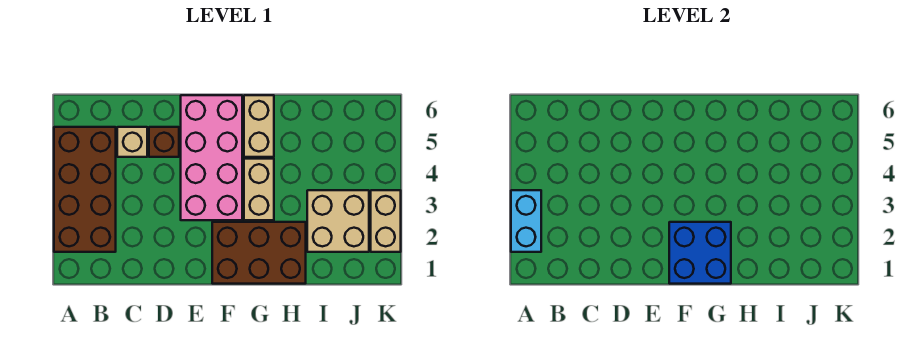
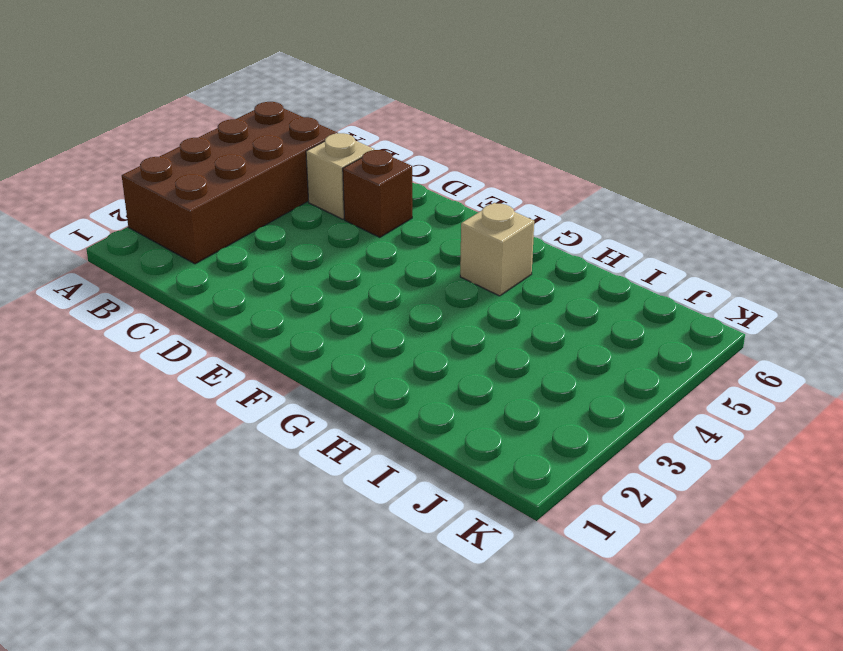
tan brick G5 level 1 -> tan brick G5:G6 level 1
none -> pink brick E3:F6 level 1
none -> brown brick F1:H2 level 1

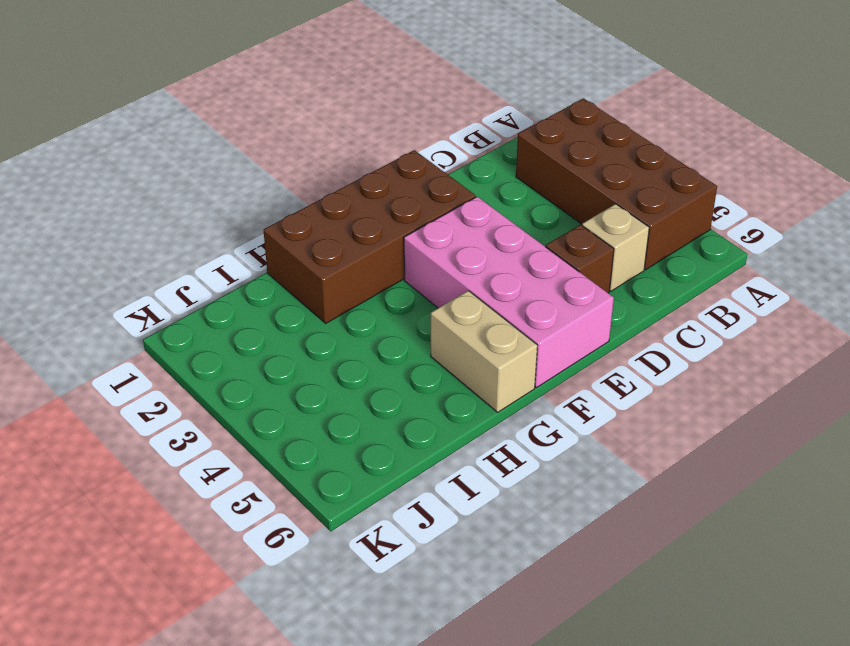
brown brick E1:H2 level 1 -> brown brick F1:H2 level 1
none -> tan brick G3:G4 level 1
none -> tan brick I2:J3 level 1

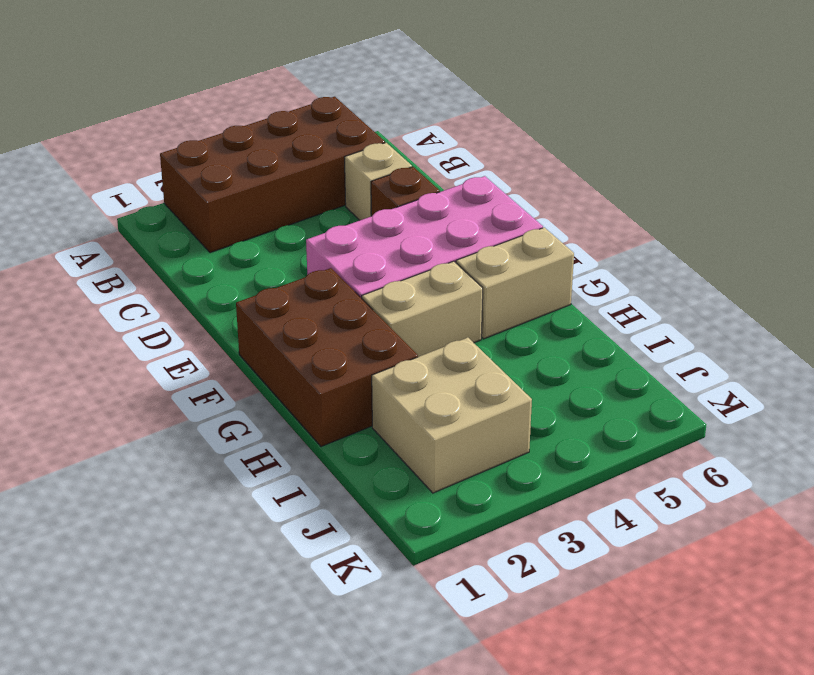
none -> tan brick K2:K3 level 1
none -> cyan brick A2:A3 level 2

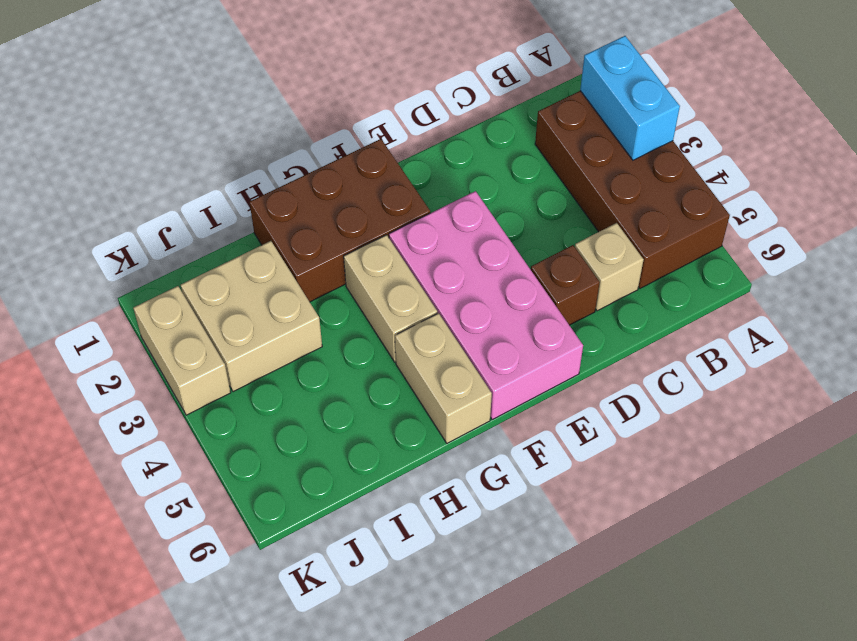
none -> blue brick F1:G2 level 2

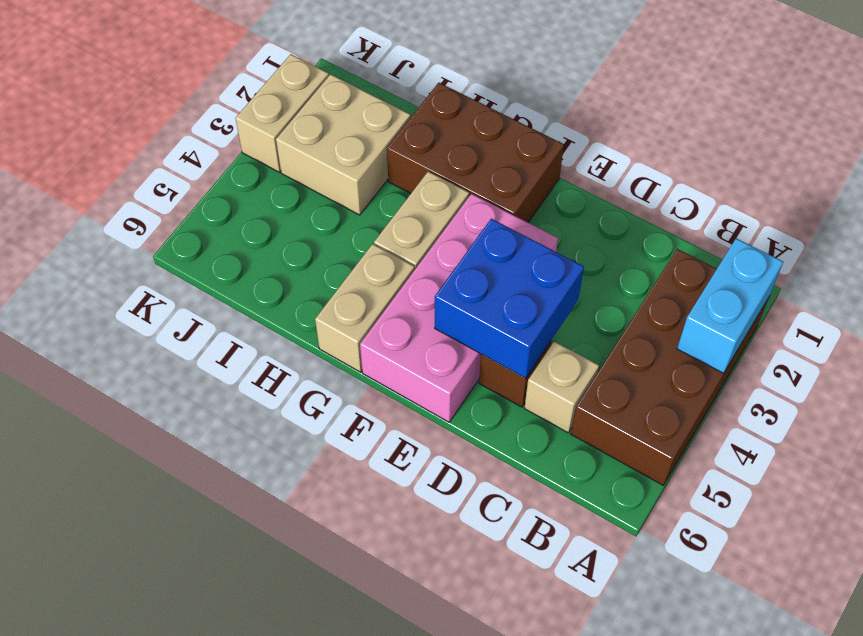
blue brick D4:E5 level 2 -> blue brick F1:G2 level 2

